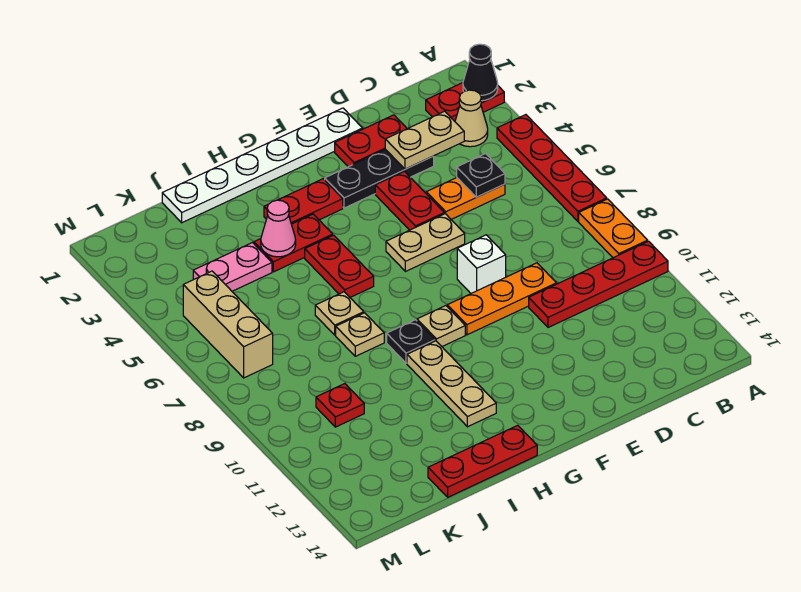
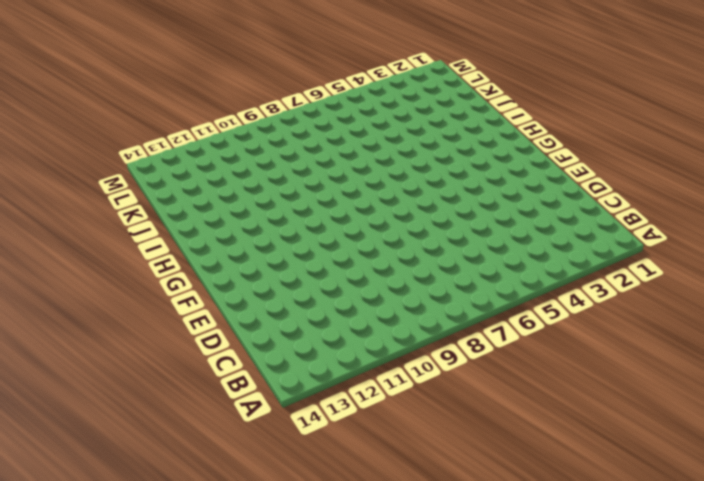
none -> red plate A2:B2 level 1
none -> red plate A4:A7 level 1
none -> orange plate A8:A9 level 1

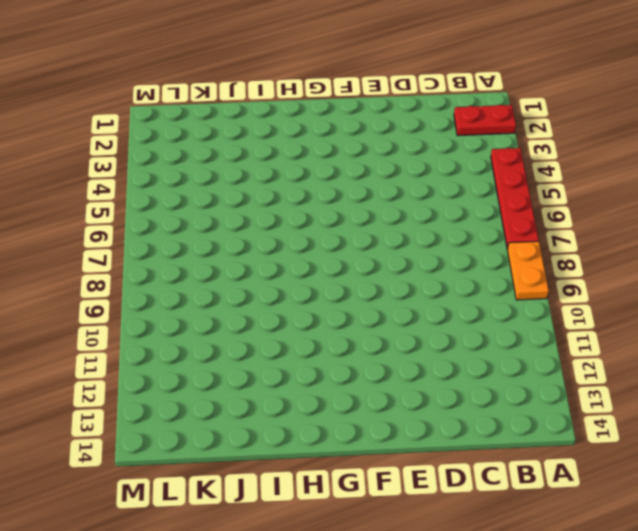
none -> red plate A10:D10 level 1
none -> tan cone B3 level 1
none -> orange plate C5:D5 level 1

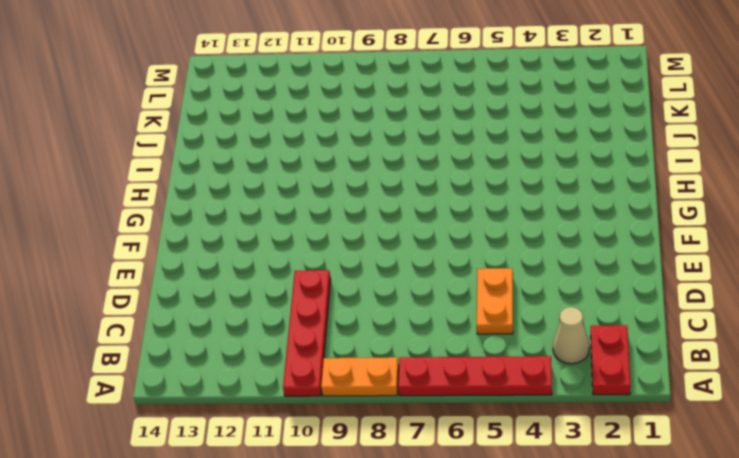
none -> red plate D2:E2 level 1
none -> black plate D3:F3 level 1
none -> orange plate D9:F9 level 1

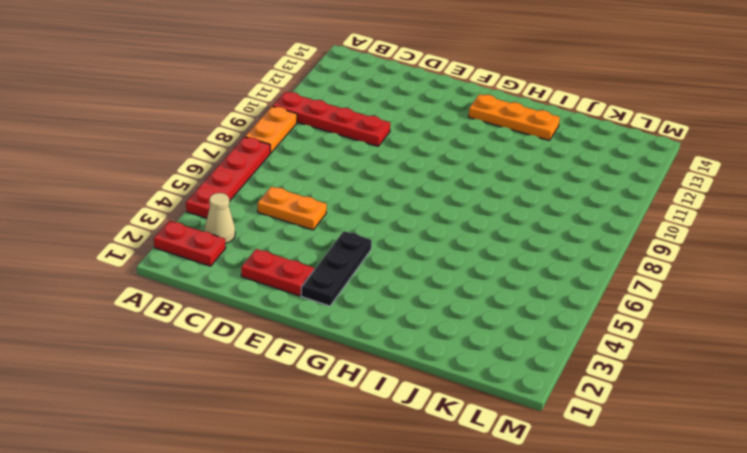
black plate F2:F4 level 1 -> black plate D3:F3 level 1
orange plate G13:I13 level 1 -> orange plate D9:F9 level 1
none -> white plate E1:J1 level 1
none -> red plate E4:E5 level 1
none -> tan plate E6:F6 level 1

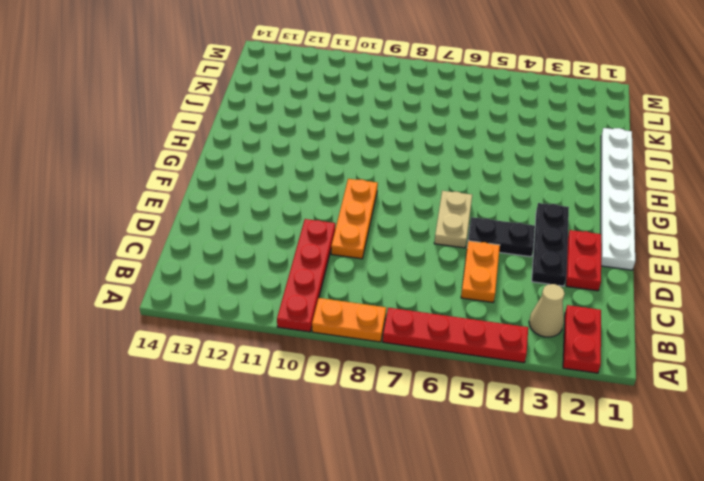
black plate E4:E5 level 1 -> red plate E4:E5 level 1
none -> white brick E8 level 1
none -> red plate G3:H3 level 1
none -> tan plate G9 level 1

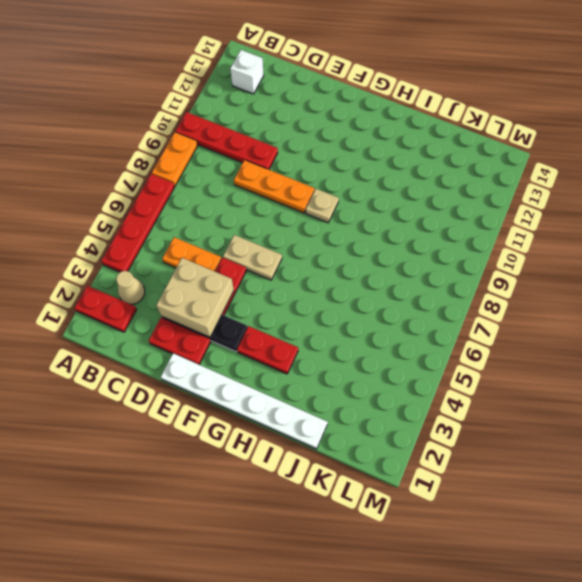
white brick B13 level 1 -> white brick E8 level 1
tan brick D3:E4 level 2 -> tan plate C3:D3 level 2
none -> red plate H4:I4 level 1
none -> red plate H5:H6 level 1
none -> black plate H9 level 1

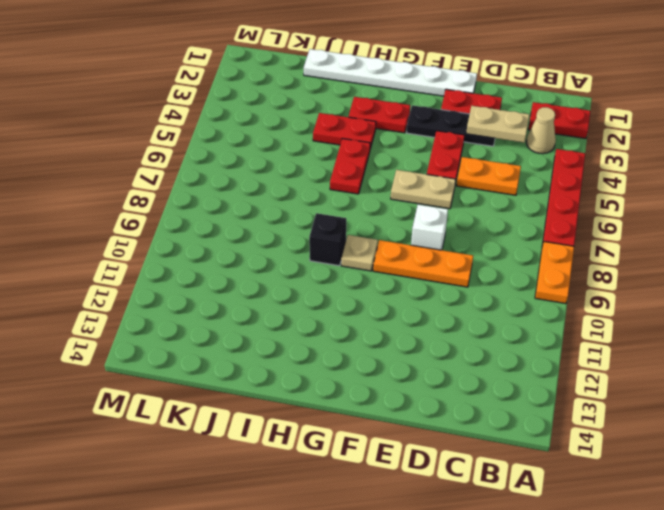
black brick H9 level 1 -> black plate H9 level 1
none -> red plate A10:D10 level 1
none -> tan plate H10:H12 level 1
none -> red plate H14:J14 level 1

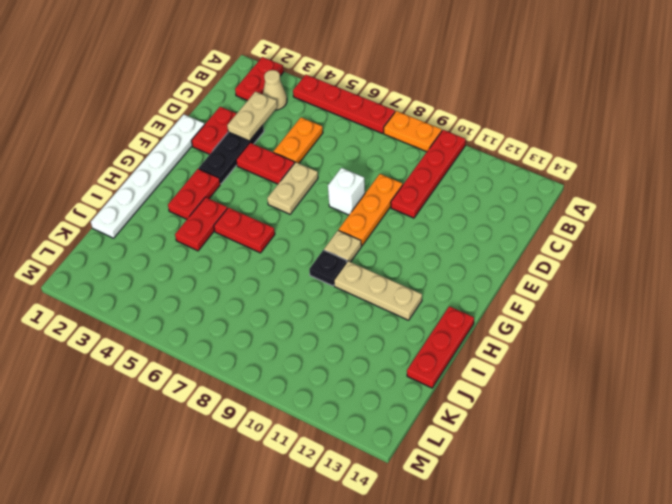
none -> tan plate I7 level 1
none -> tan plate I8 level 1
none -> pink plate J4:K4 level 1

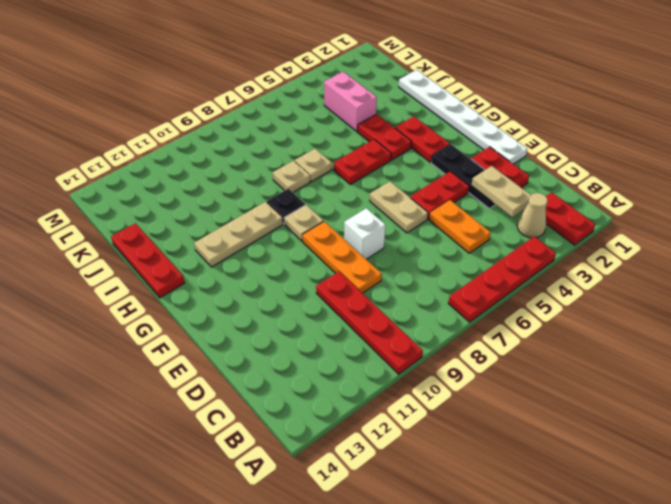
pink brick J4:K4 level 1 -> pink plate J4:K4 level 1
none -> orange plate A8:A9 level 1
none -> red plate K10 level 1
none -> tan brick L5:L7 level 1

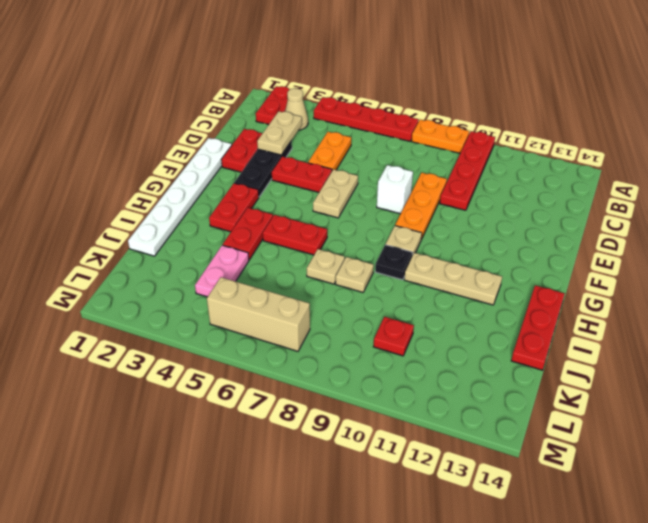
none -> black cone A2 level 2
none -> black plate C5 level 2
none -> pink cone I4 level 2

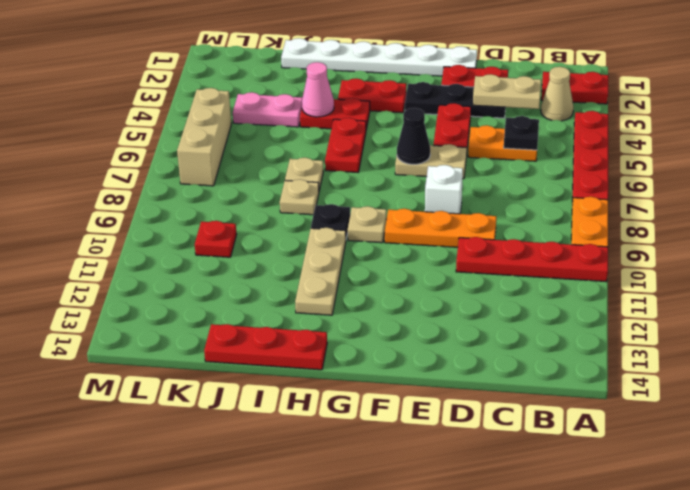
black cone F6 level 2 -> black cone A2 level 2

